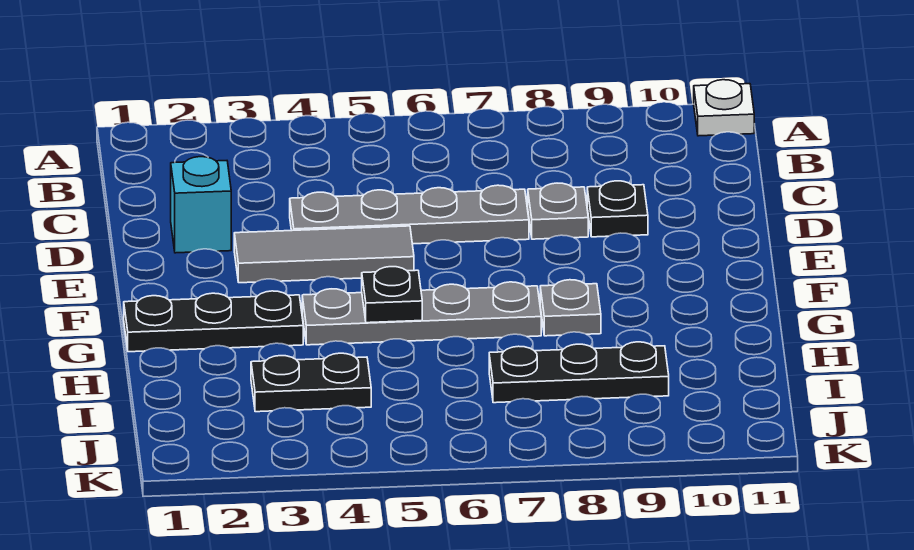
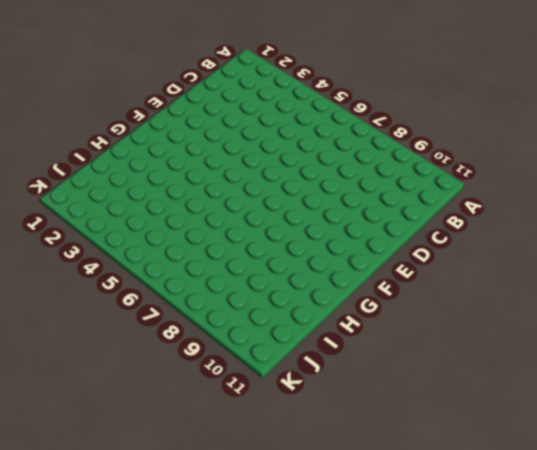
none -> white plate A11 level 1
none -> cyan brick D2 level 1
none -> grey plate D4:D7 level 1

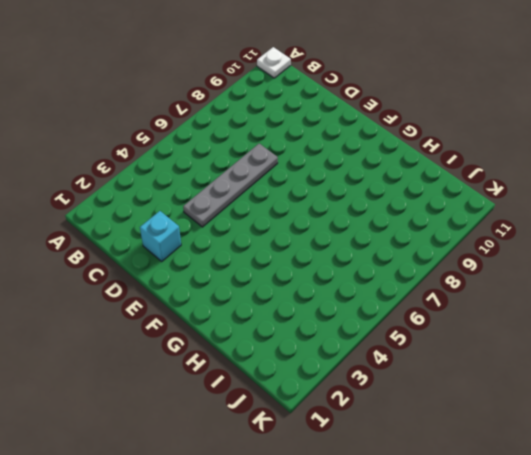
none -> grey plate D8 level 1
none -> black plate D9 level 1
none -> grey tile E3:E5 level 1

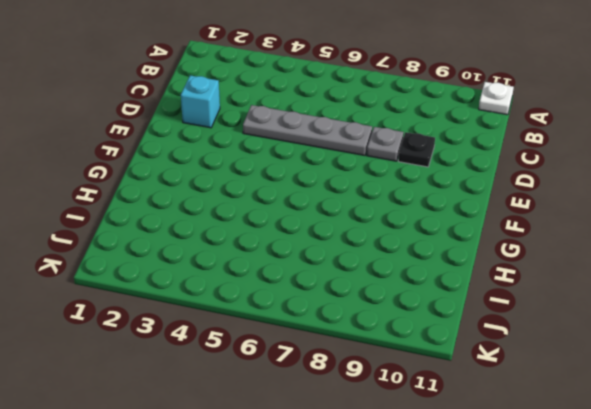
none -> grey tile E3:E5 level 1
none -> black plate G1:G3 level 1
none -> grey plate G4:G7 level 1

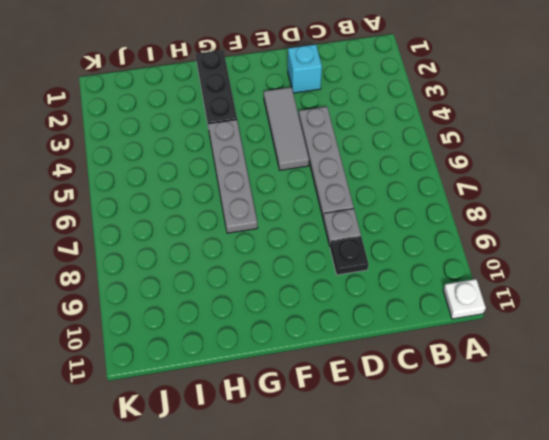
none -> grey plate G8 level 1
none -> black plate I3:I4 level 1
none -> black plate I7:I9 level 1

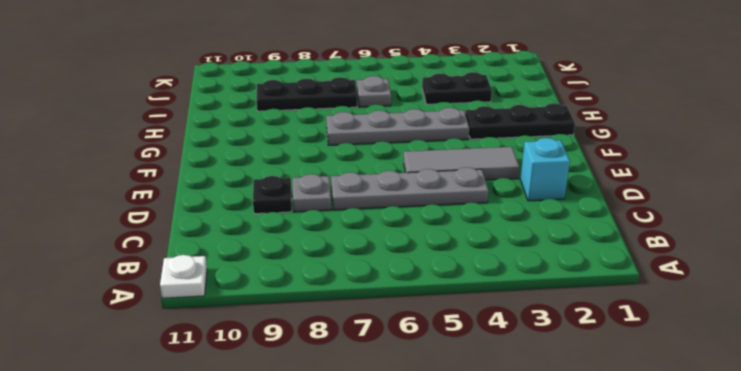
grey plate I6 level 1 -> grey plate G8 level 1
none -> black plate G5 level 2

